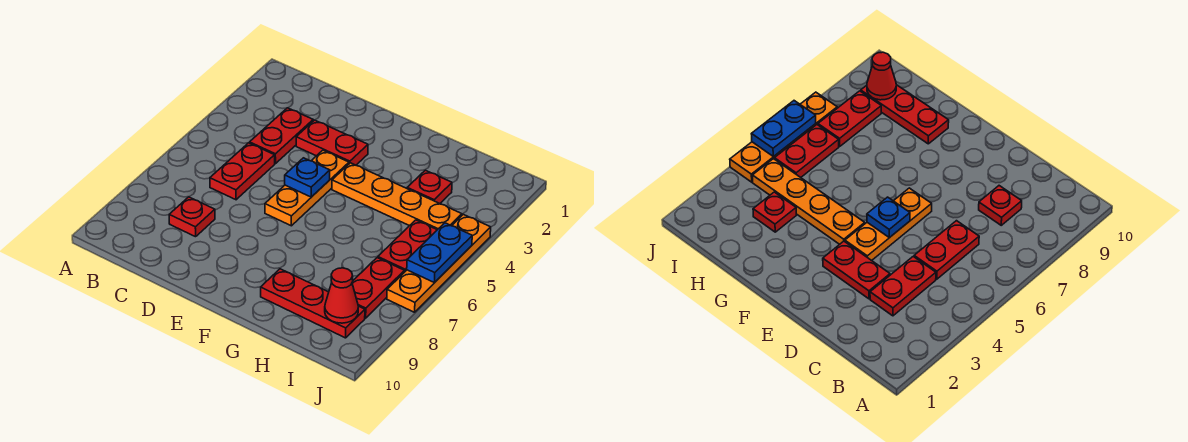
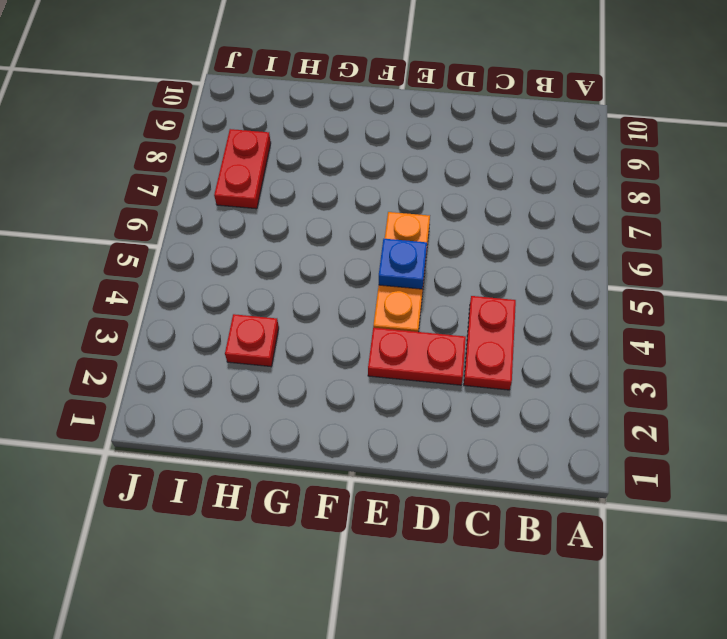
none -> red plate C5:C6 level 1
none -> red plate C8 level 1
none -> orange plate F4:I4 level 1

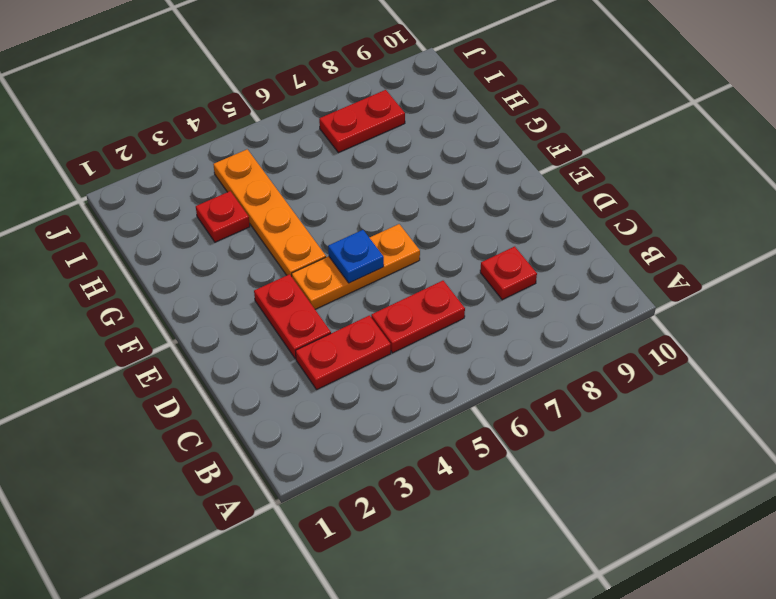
none -> red plate G9:I9 level 1
none -> red plate I5:I6 level 1
none -> orange plate J4:J7 level 1

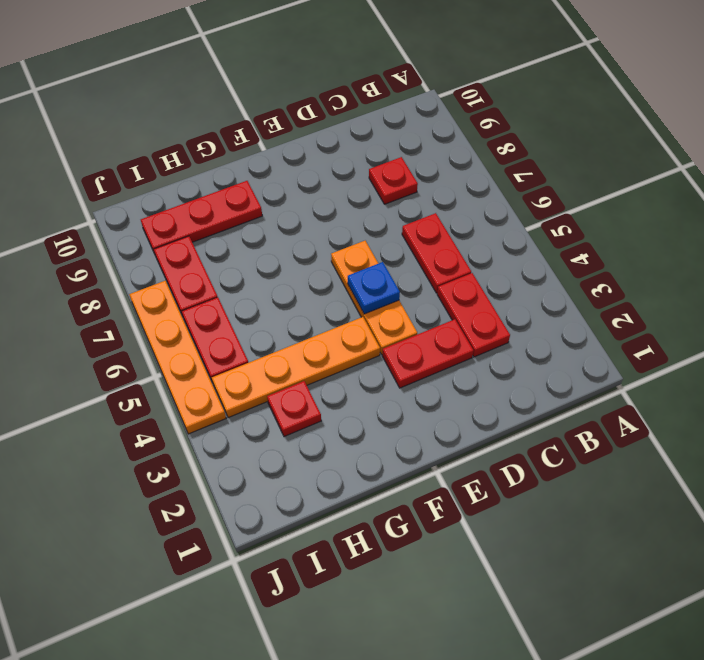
none -> red cone I9 level 2
none -> blue plate J5:J6 level 2

